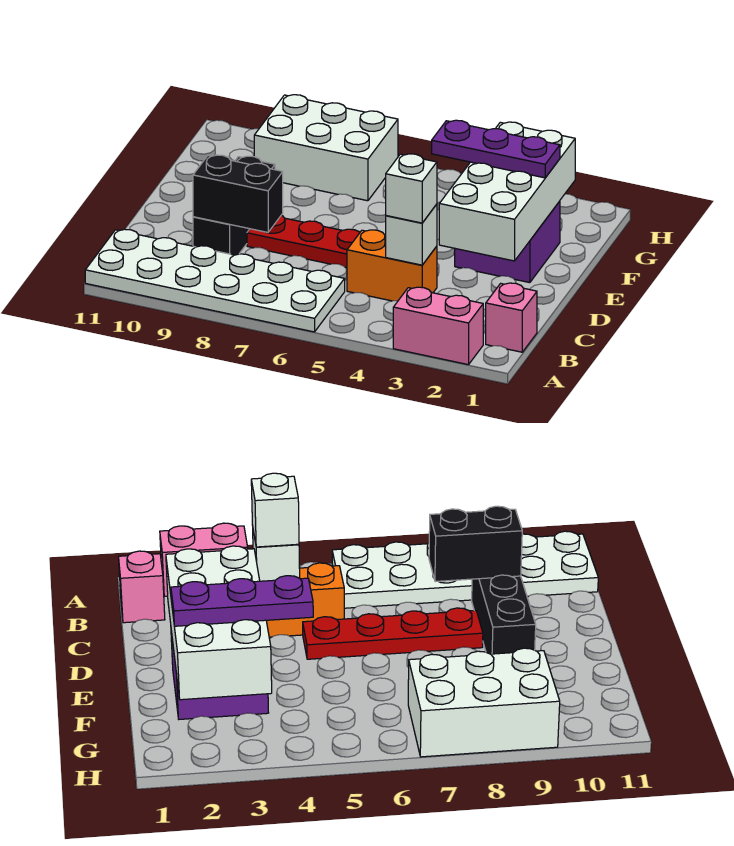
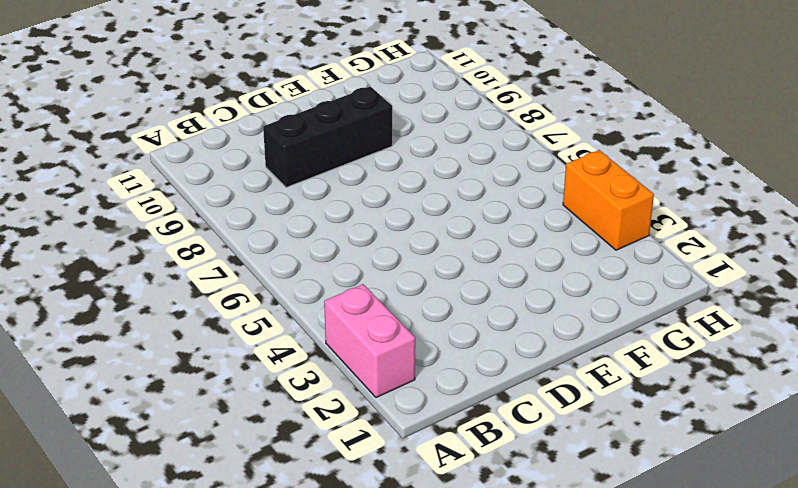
orange brick H3:H4 level 1 -> orange brick C4:C5 level 1
none -> white plate A6:B11 level 1
none -> pink brick B1 level 1
none -> red plate D5:D8 level 1

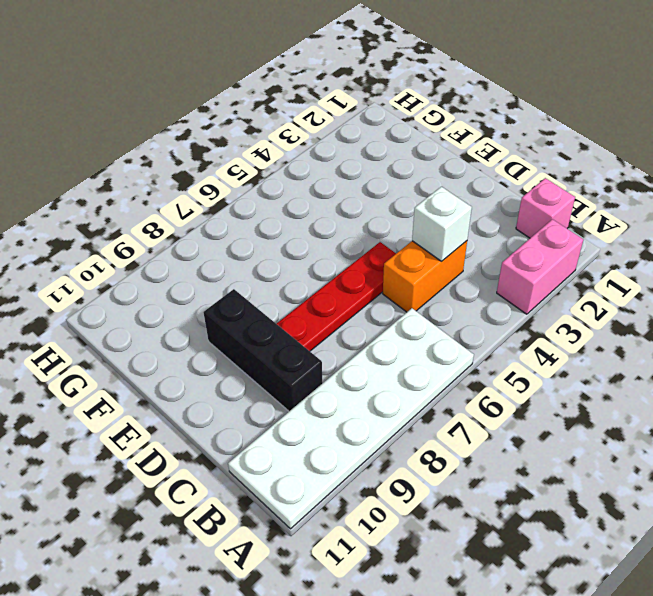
none -> purple brick E2:F3 level 1
none -> white brick G7:H9 level 1
none -> black brick C8:C9 level 2

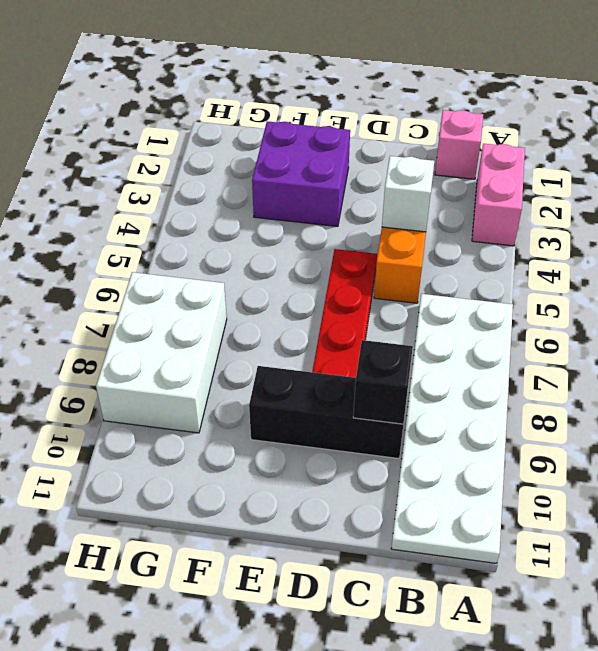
black brick C9 level 2 -> black brick C8:C9 level 2
none -> white brick D2:G3 level 2
none -> white brick C4 level 3
none -> purple plate F2:F4 level 3

